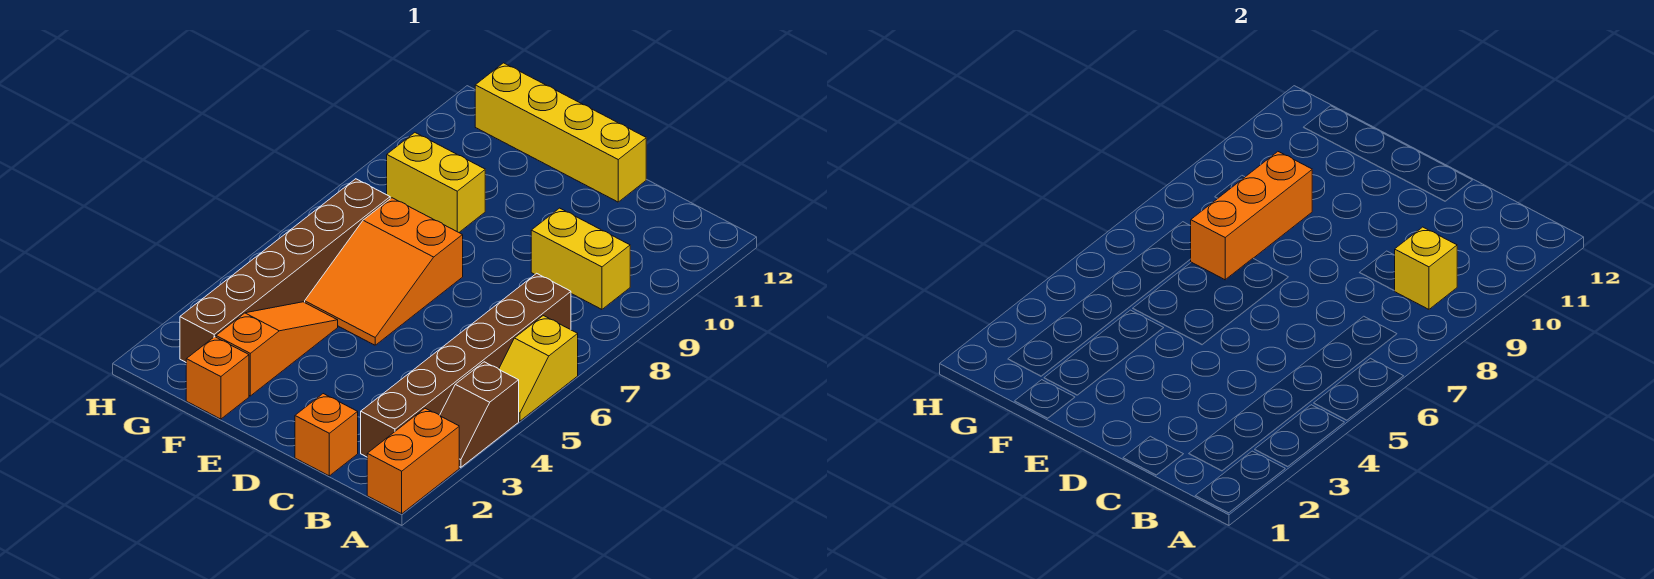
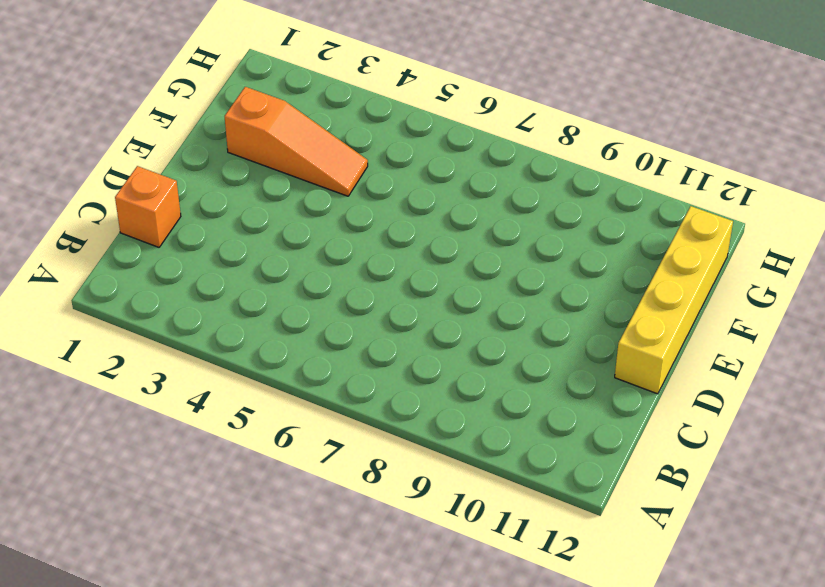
none -> orange brick A1:A2 level 1
none -> brown slope A3:A4 level 1 top 4
none -> yellow slope A5:A6 level 1 top 6

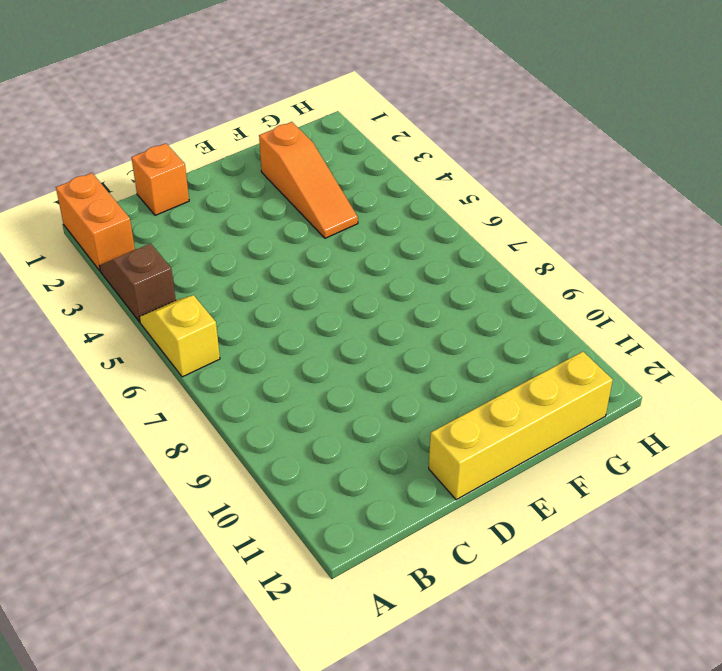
none -> brown brick B2:B7 level 1
none -> yellow brick B9:C9 level 1
none -> orange slope E5:F7 level 1 top 7

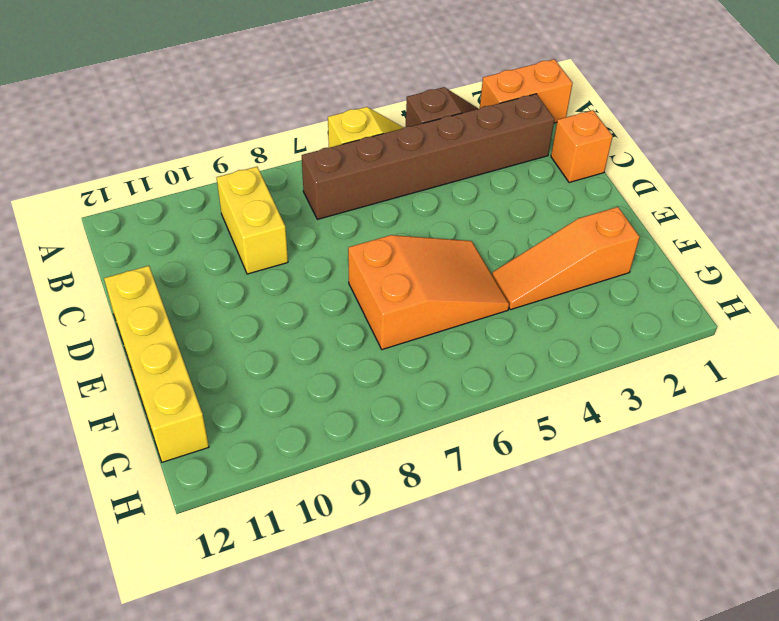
none -> orange brick F1 level 1
none -> yellow brick F9:G9 level 1
none -> brown brick G2:G7 level 1

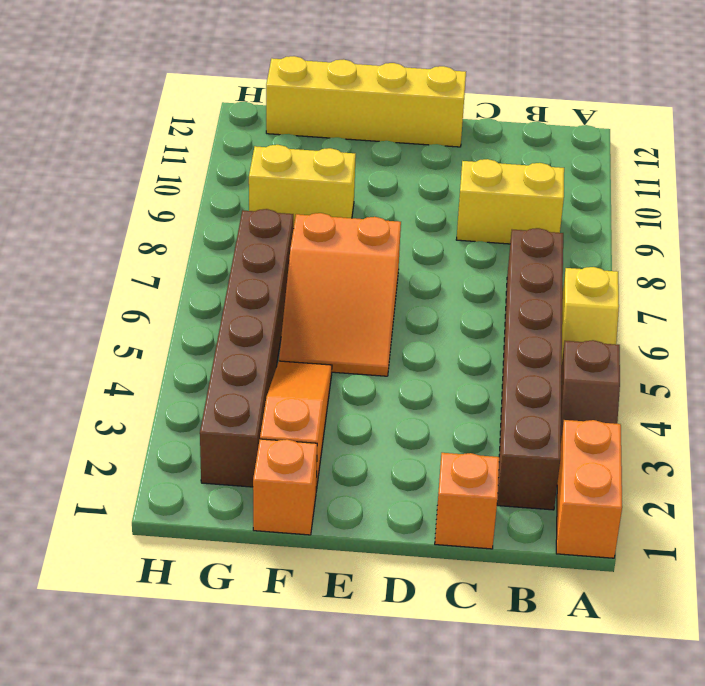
none -> yellow brick B9 level 2
none -> orange brick F7:F9 level 2

